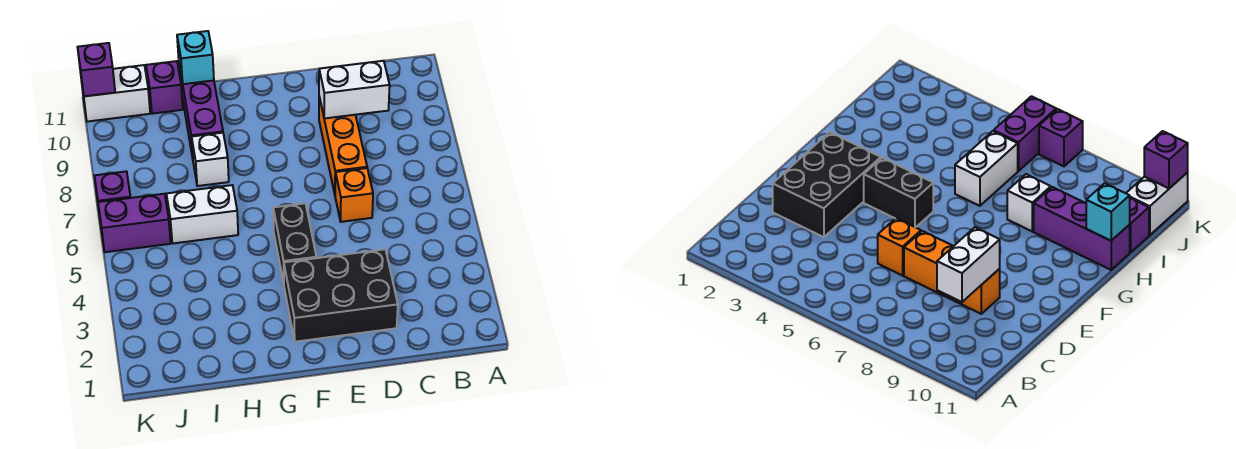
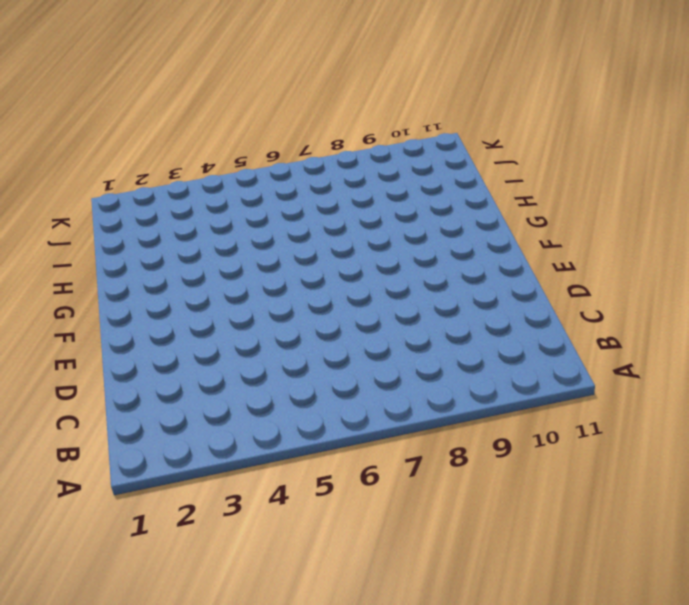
none -> black brick D2:F3 level 1
none -> orange brick D6 level 1
none -> orange brick D7:D9 level 1

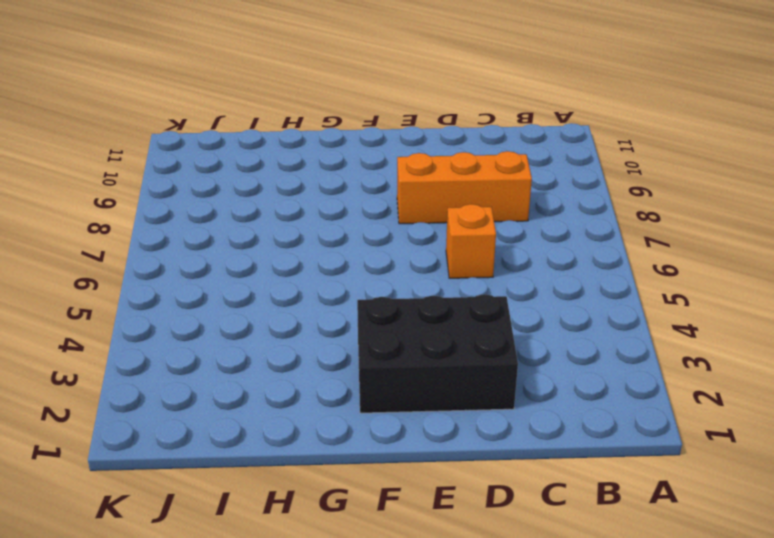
orange brick C8:E8 level 1 -> orange brick D7:D9 level 1
none -> black brick F4:F5 level 1
none -> white brick H6:I6 level 1
none -> white brick H8 level 1

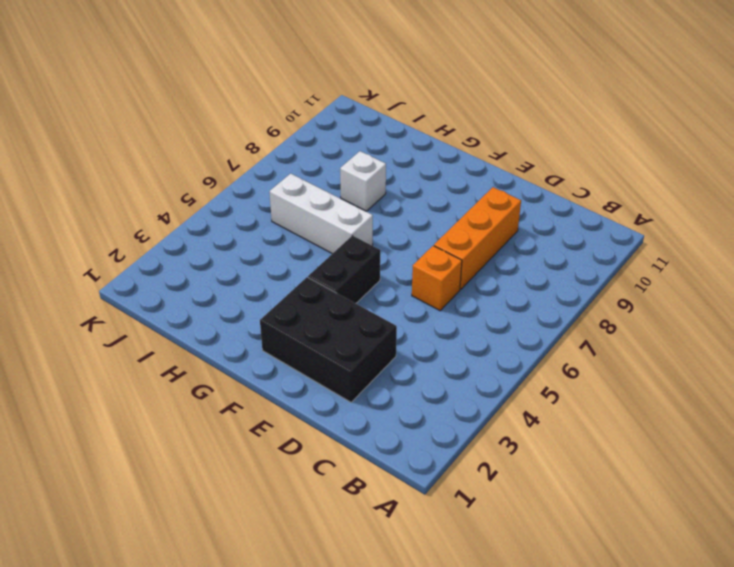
white brick G6:I6 level 1 -> white brick H6:I6 level 1
none -> purple brick H9:H11 level 1
none -> purple brick I11 level 1
none -> purple brick J6:K6 level 1

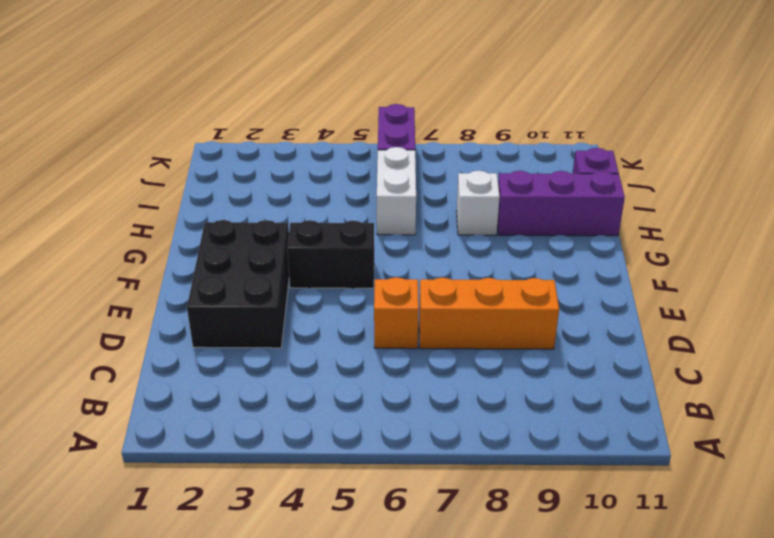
none -> white brick J11:K11 level 1
none -> purple brick K7 level 1
none -> white brick C9:D9 level 2

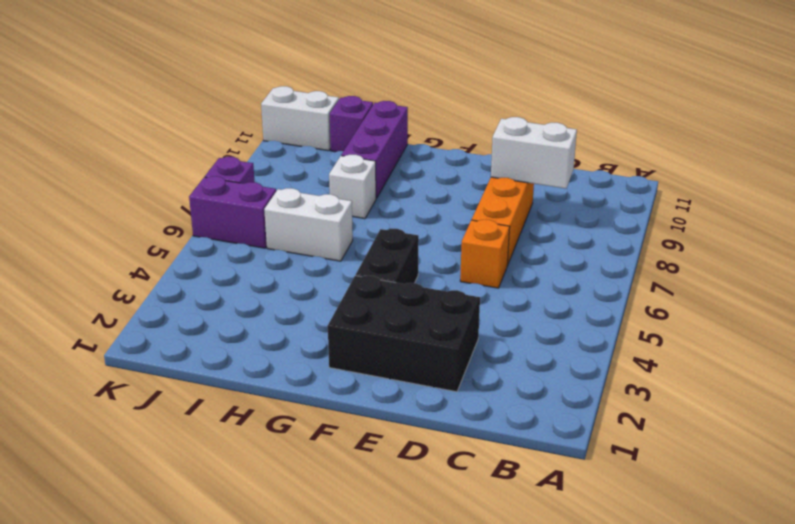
none -> cyan brick H11 level 2
none -> purple brick K11 level 2

